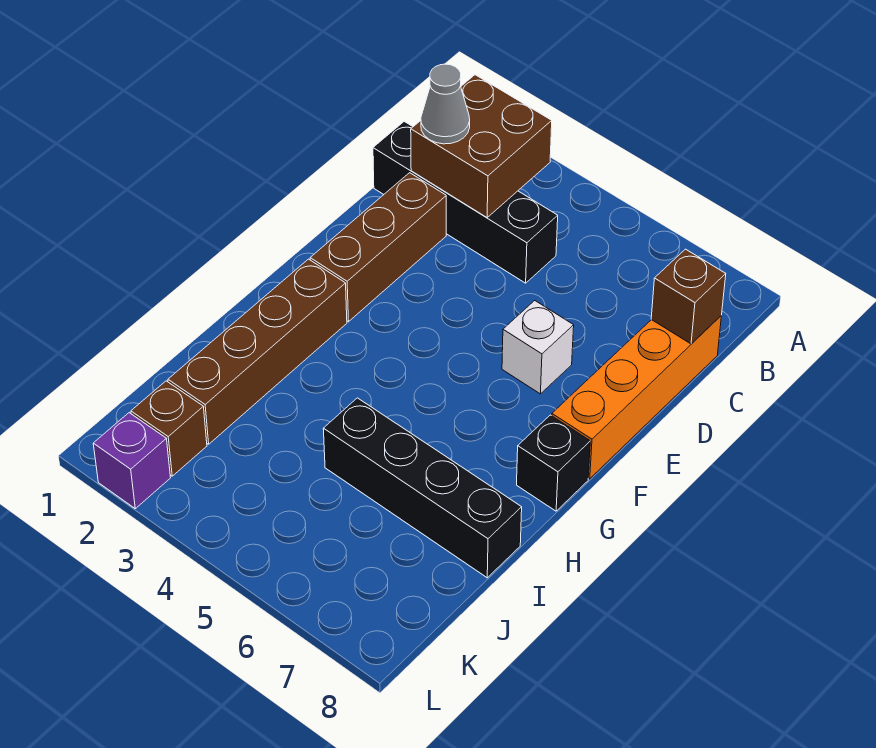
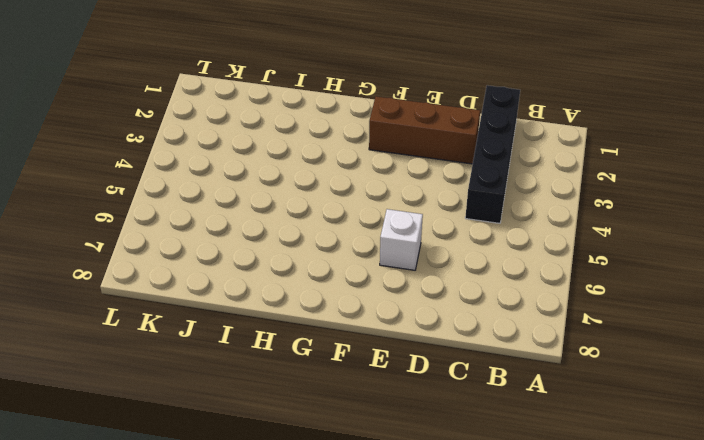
none -> orange brick C8:F8 level 1
none -> brown brick G2:J2 level 1
none -> black brick G8 level 1

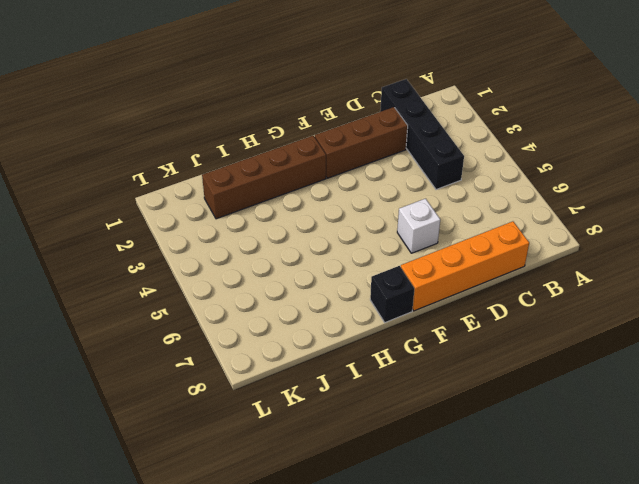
none -> black brick I5:I8 level 1
none -> brown brick K2 level 1
none -> purple brick L2 level 1

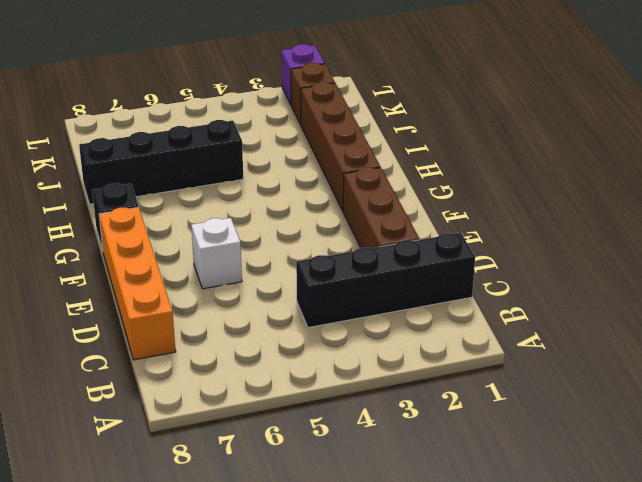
none -> brown brick B2:C3 level 2
none -> brown brick C8 level 2
none -> grey cone C2 level 3

